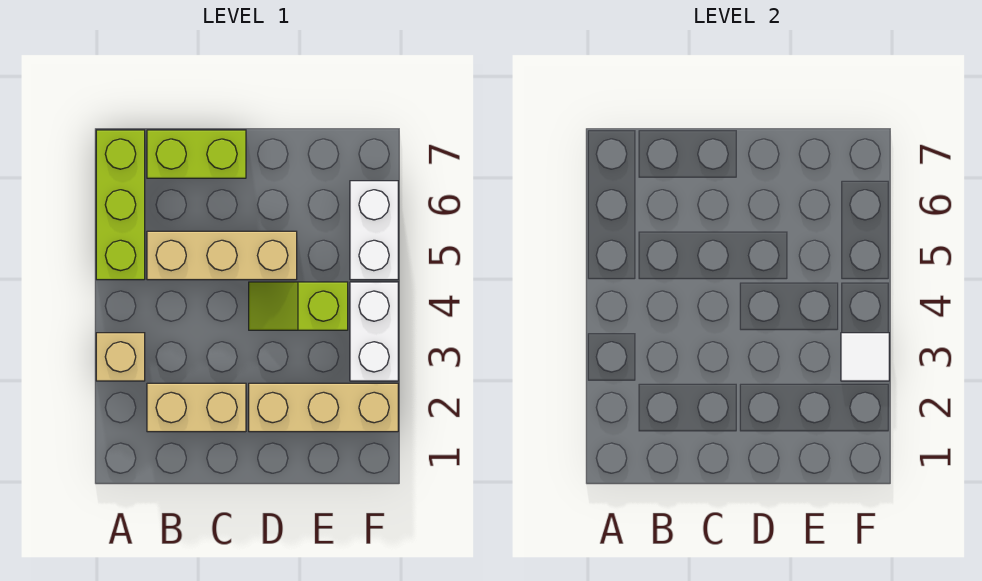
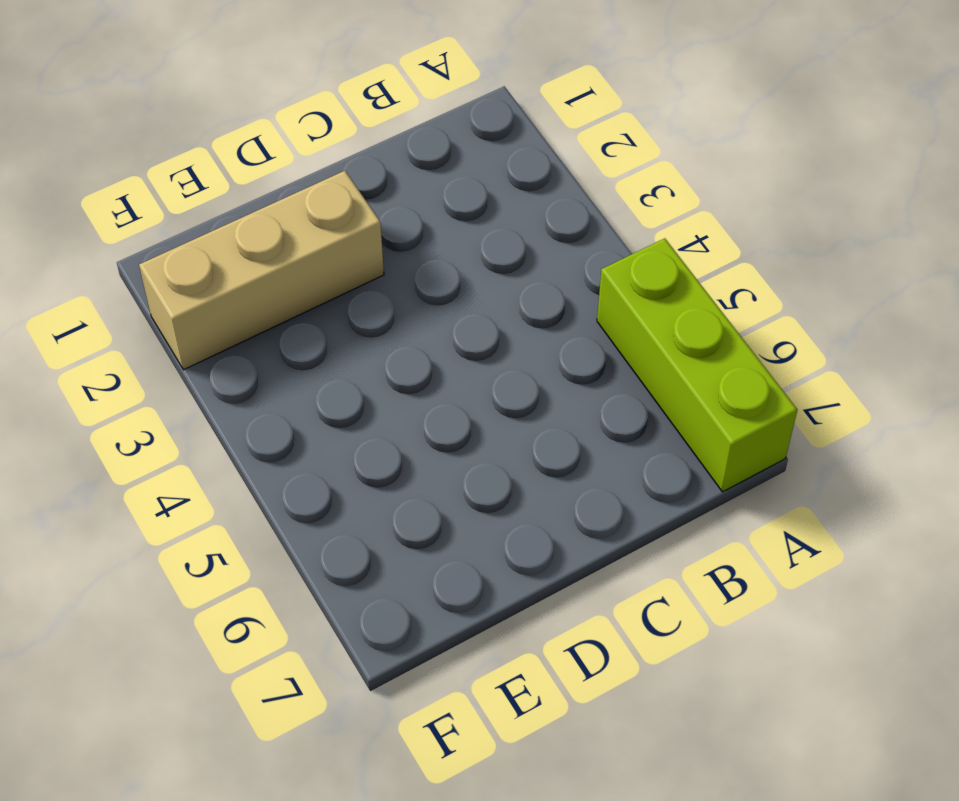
none -> tan brick A3 level 1
none -> tan brick B2:C2 level 1

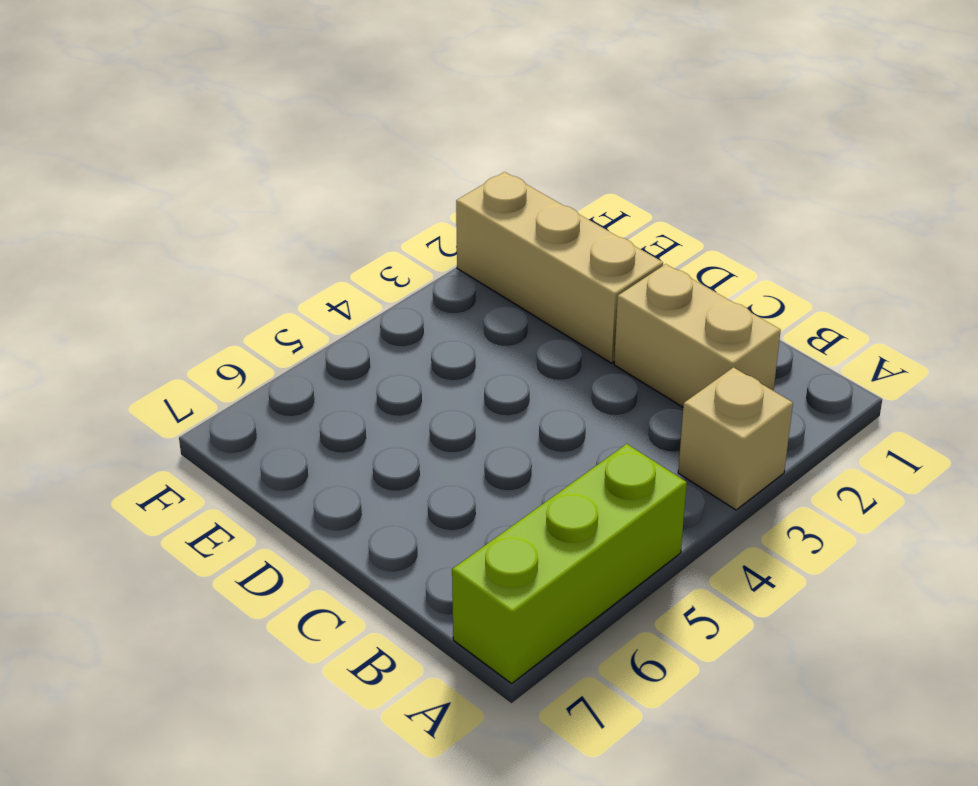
none -> tan brick B5:D5 level 1
none -> lime brick B7:C7 level 1

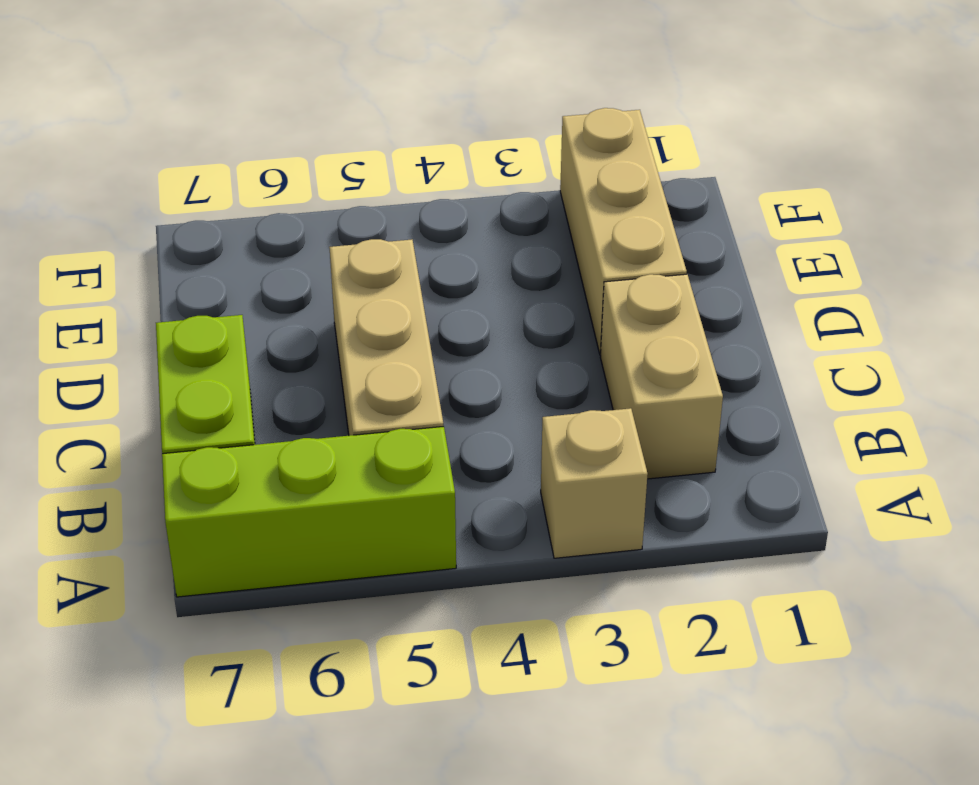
none -> lime slope D4:E4 level 1 top E
none -> white brick F3:F4 level 1

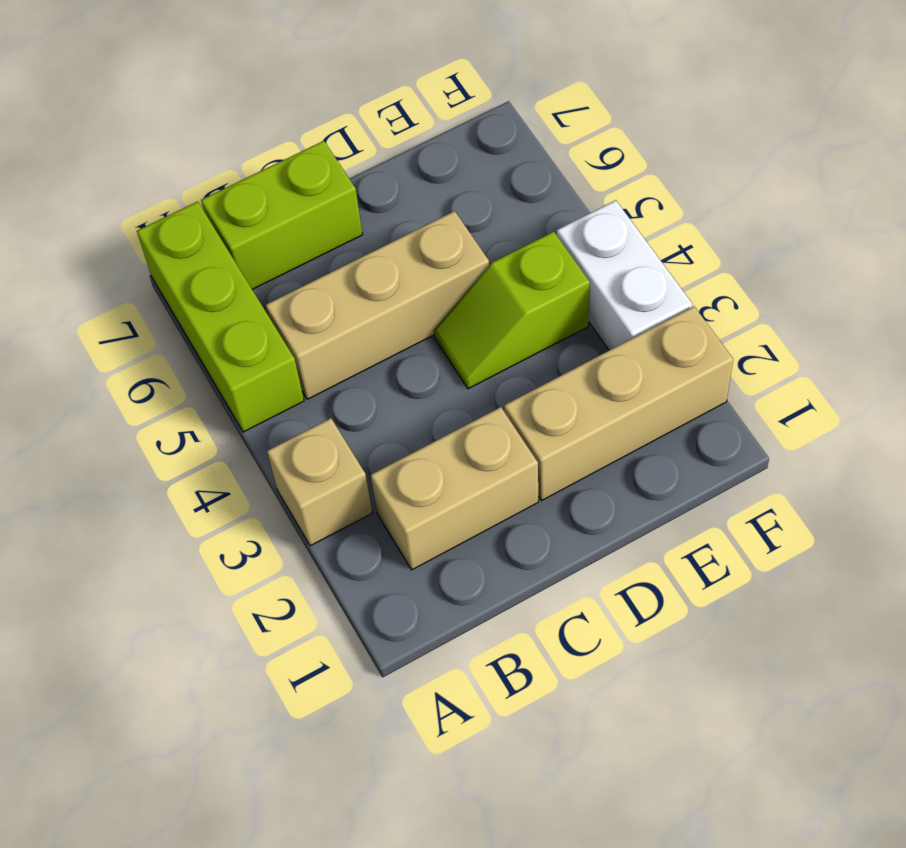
none -> white brick F5:F6 level 1
none -> white tile F3 level 2

